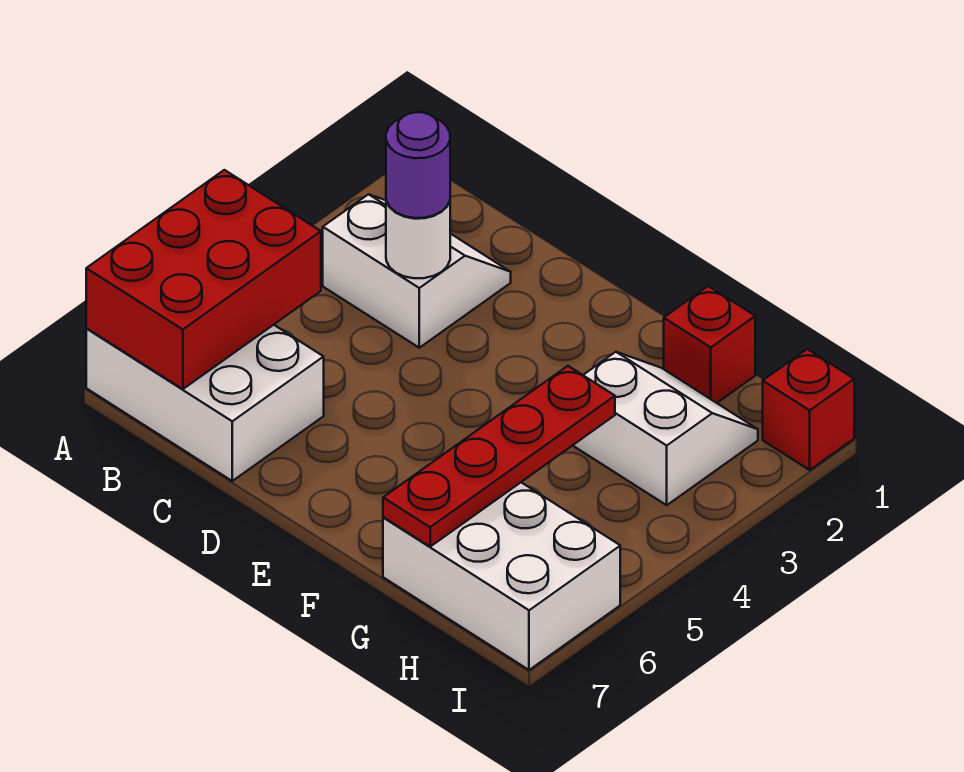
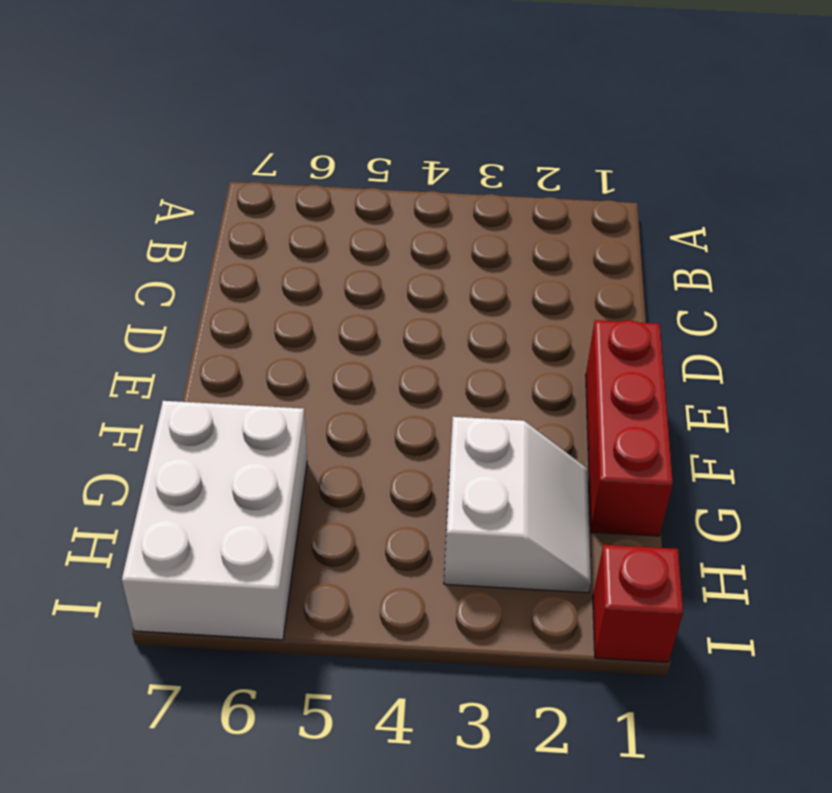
red brick E1:G1 level 1 -> red brick G1 level 1
none -> white brick A6:C7 level 1
none -> white slope B2:C3 level 1 top 3

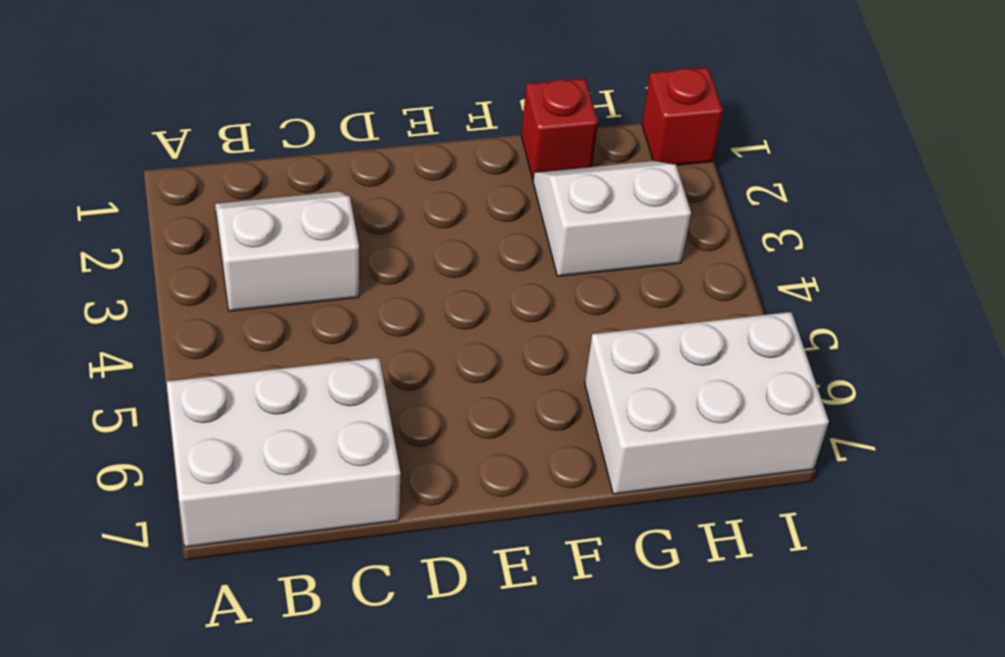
none -> red brick A5:B7 level 2
none -> white round brick C3 level 2

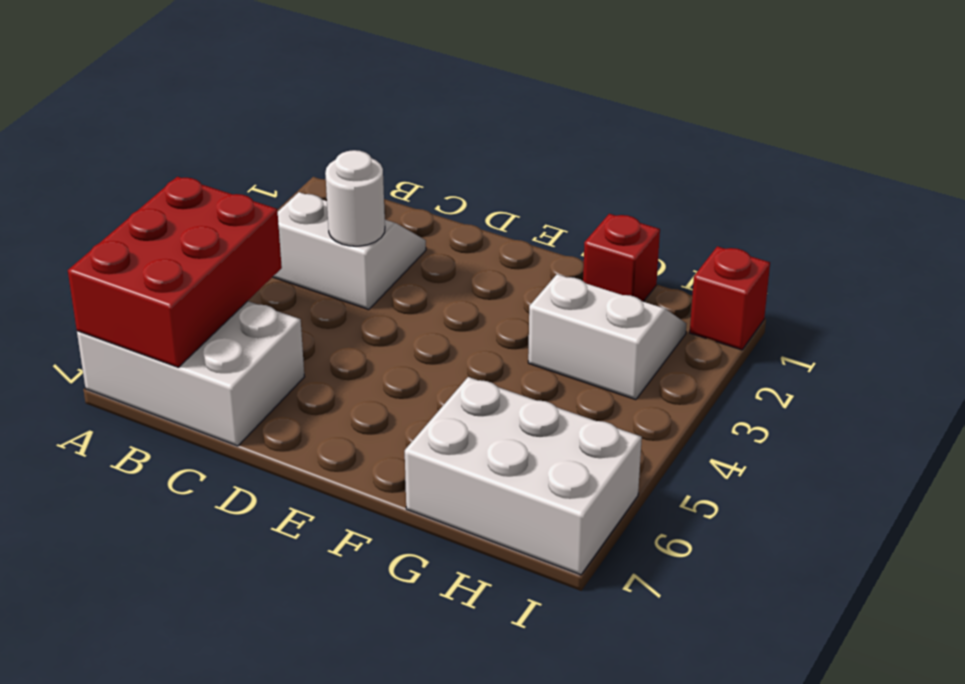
none -> red plate G4:G7 level 2
none -> purple round brick C3 level 3

